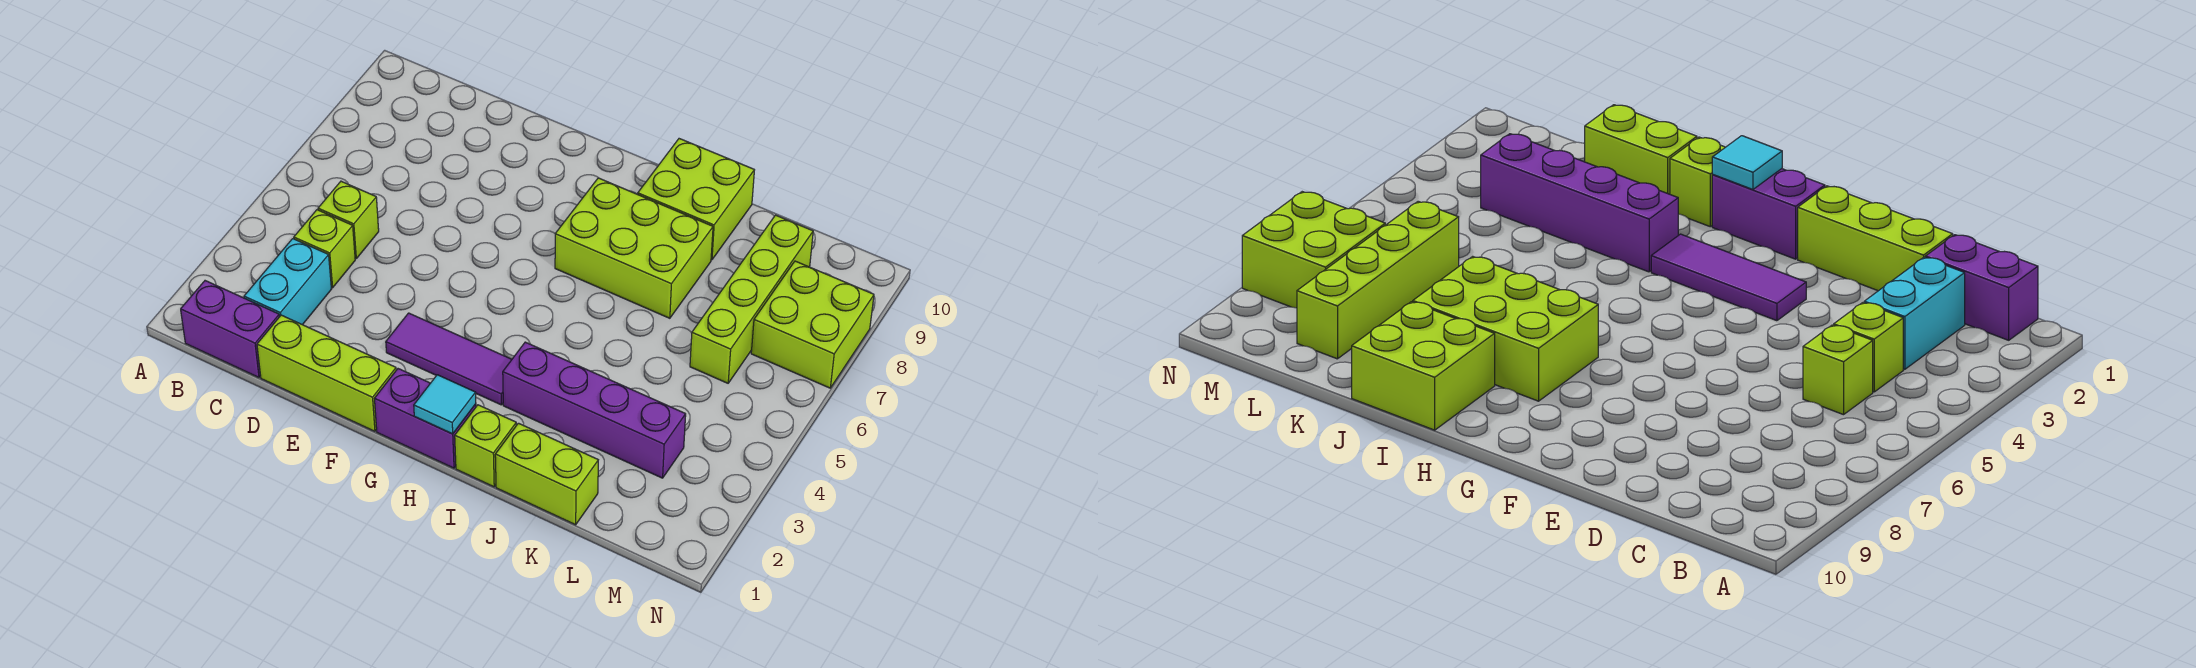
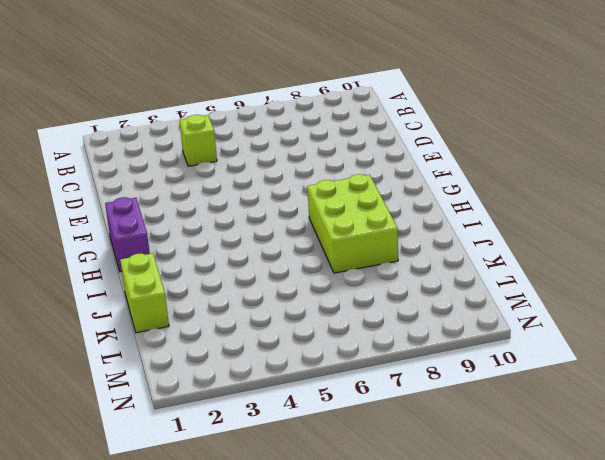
none -> purple brick B1:C1 level 1
none -> cyan brick C2:C3 level 1
none -> lime brick C5 level 1

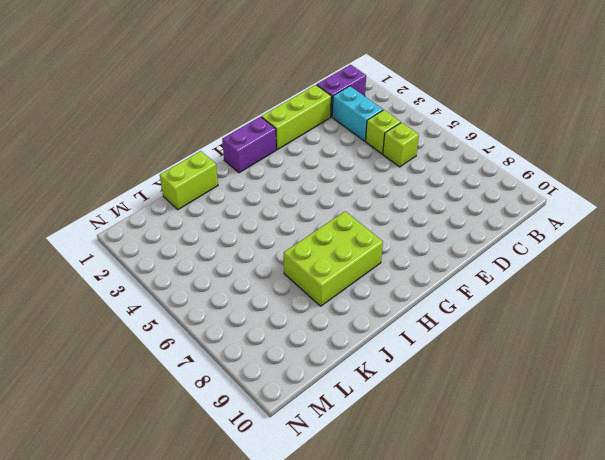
none -> purple tile F3:H3 level 1
none -> lime brick I1 level 1
none -> purple brick I3:L3 level 1

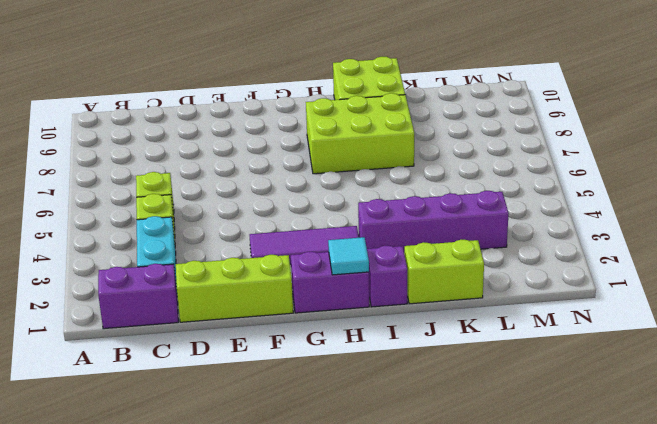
purple brick I1 level 1 -> lime brick I1 level 1
none -> lime brick L6:L9 level 1
none -> lime brick M7:N8 level 1

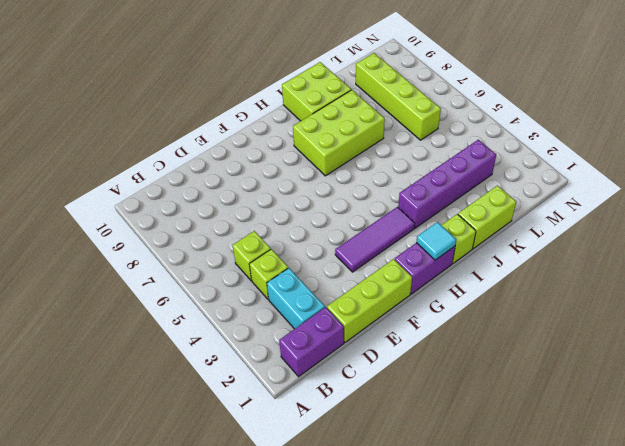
none -> lime brick M7:N8 level 1

